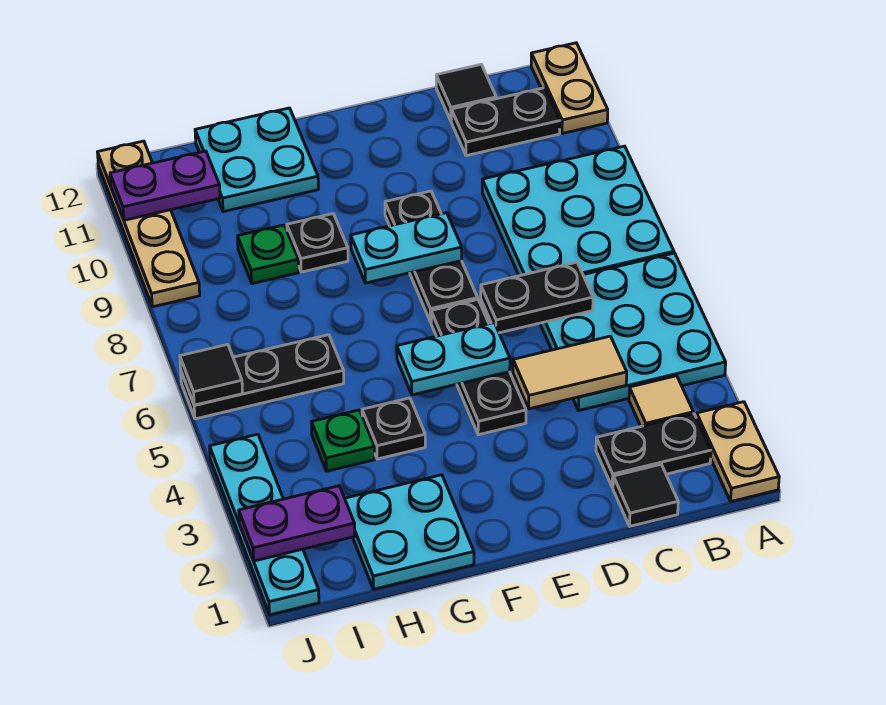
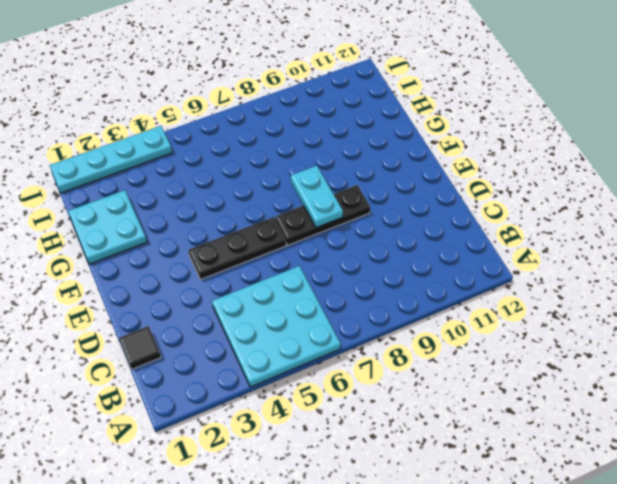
none -> tan plate A1:A2 level 1
none -> cyan plate A7:C9 level 1
none -> tan plate A11:A12 level 1

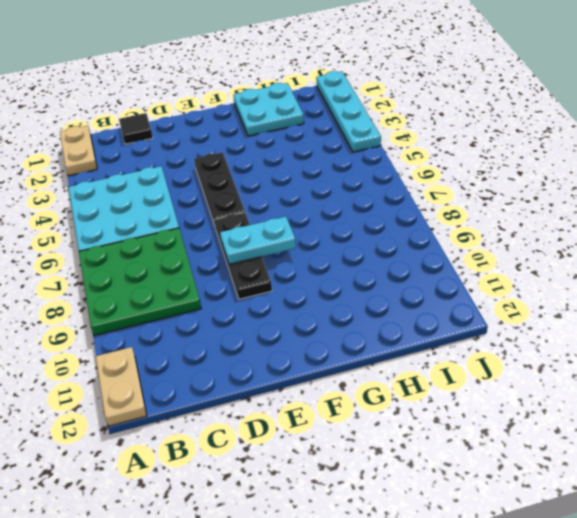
green plate A7:C9 level 1 -> cyan plate A7:C9 level 1
none -> black plate B2:C2 level 1
none -> tan tile B3 level 1
none -> black plate B11:C11 level 1

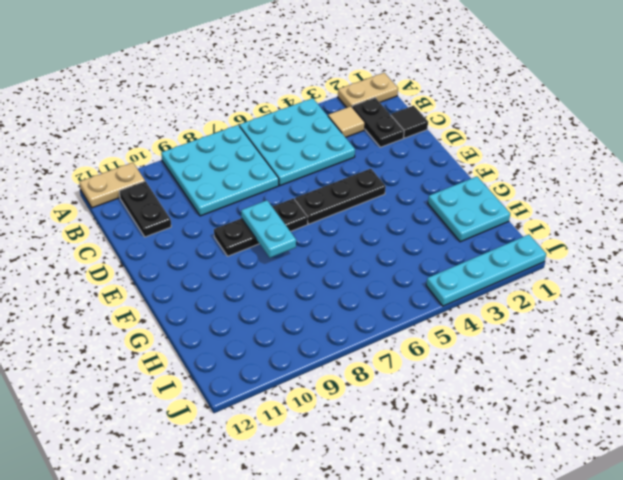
none -> black tile C12 level 1
none -> black plate G4 level 1
none -> black plate G9 level 1

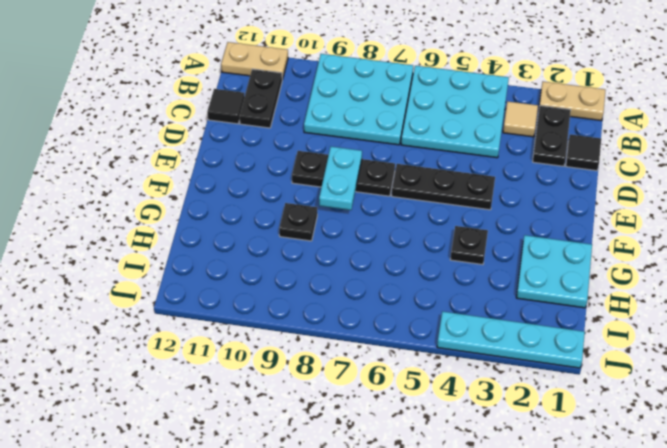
none -> cyan plate G11:H12 level 1
none -> green plate H4 level 1
none -> black plate H6:J6 level 1

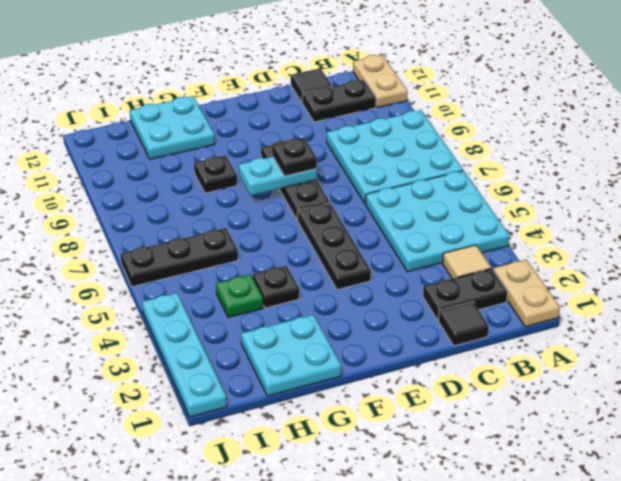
black plate E8 level 3 -> none
none -> green plate H9 level 1
none -> tan plate J9:J12 level 1
none -> tan tile C4:D4 level 2

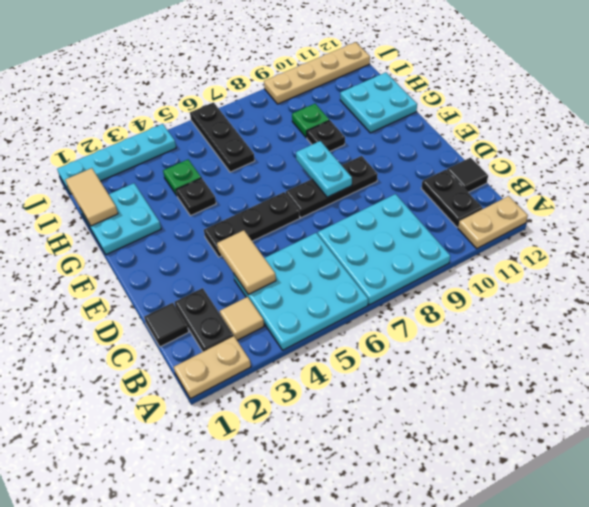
tan tile H1:I1 level 2 -> none
none -> black plate C6:D6 level 2
none -> cyan plate E5:F5 level 2
none -> purple plate I2:J2 level 2

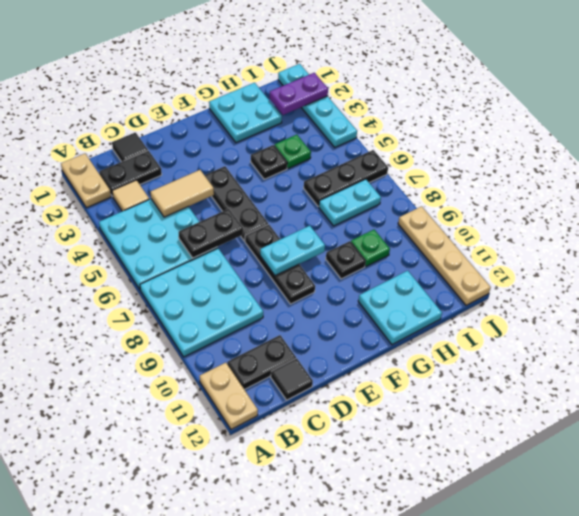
cyan plate H7:I7 level 1 -> cyan plate E5:F5 level 2
none -> purple plate I11:J11 level 2
none -> black tile J6 level 2

